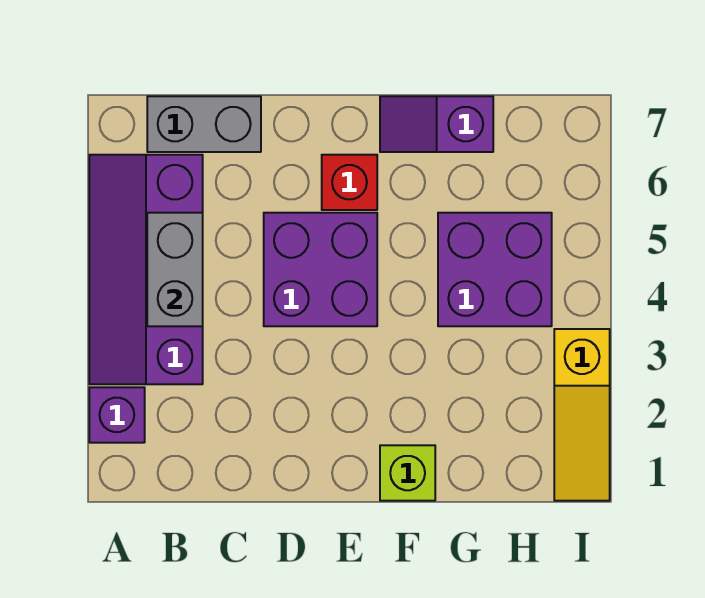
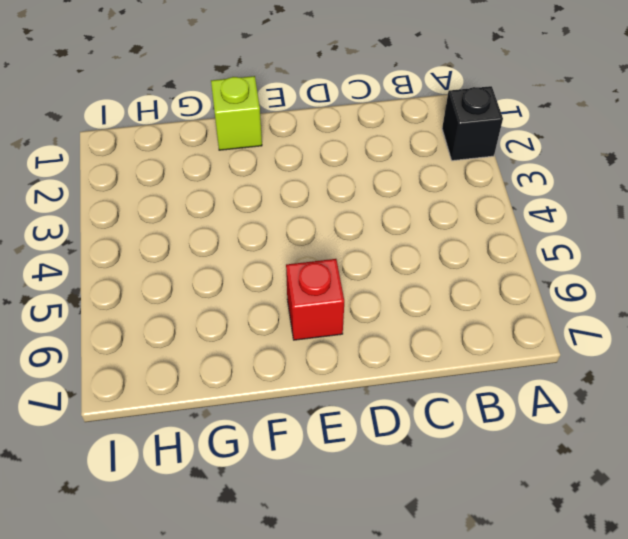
black brick A2 level 1 -> purple brick A2 level 1
none -> purple slope A3:B6 level 1 top B
none -> grey brick B7:C7 level 1

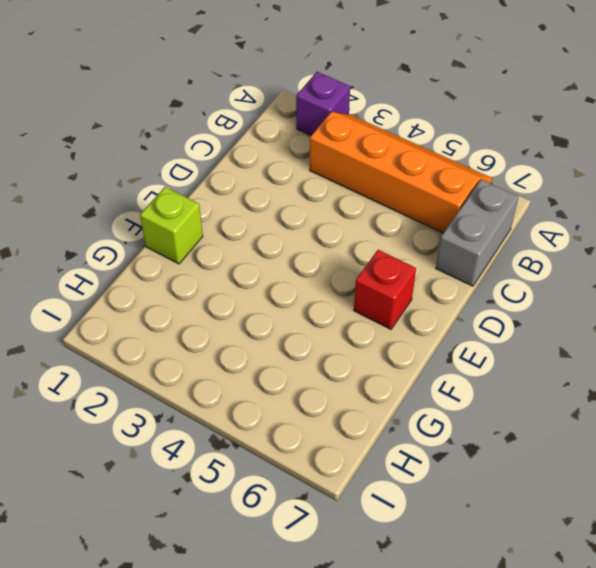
orange slope A3:B6 level 1 top B -> purple slope A3:B6 level 1 top B
none -> purple brick D4:E5 level 1
none -> purple slope F7:G7 level 1 top G

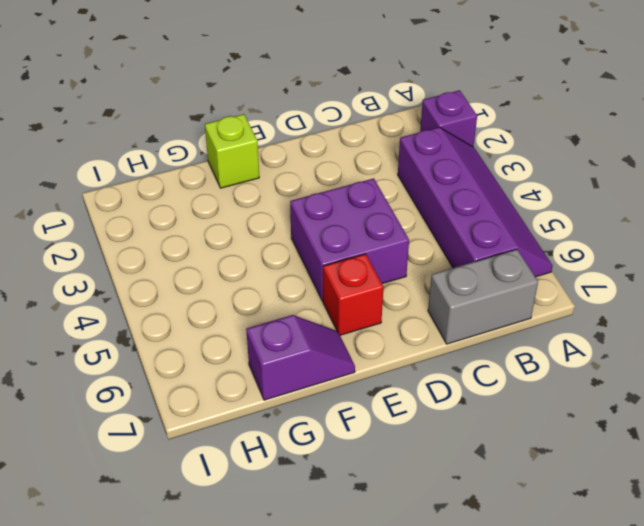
none -> purple brick G4:H5 level 1
none -> yellow slope I1:I3 level 1 top 3

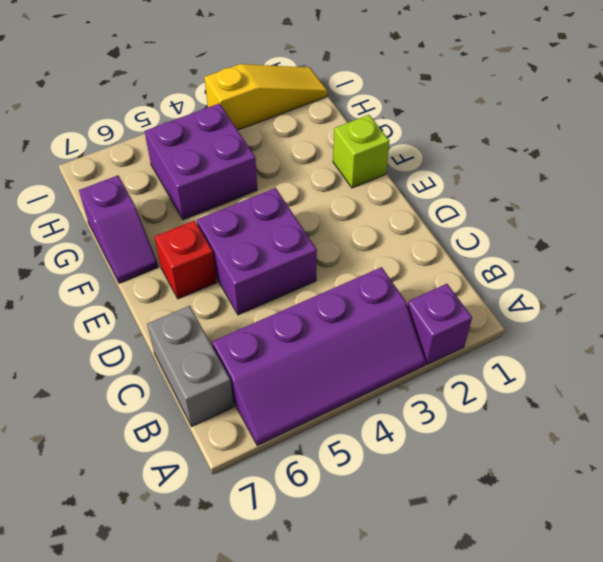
none -> grey brick B4:B5 level 2

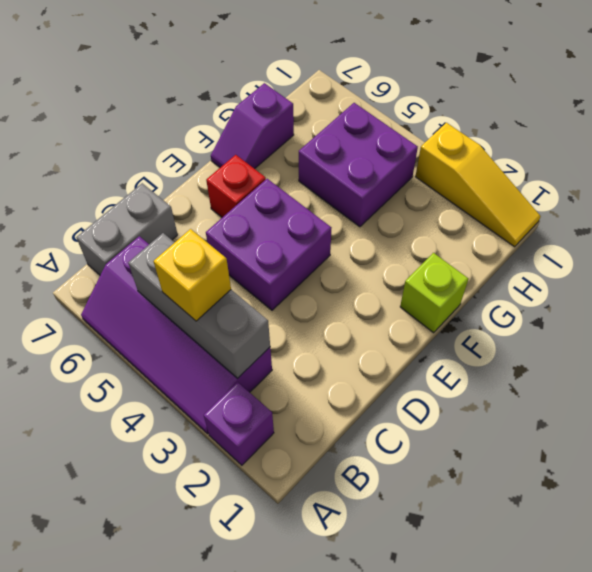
grey brick B3:B5 level 2 -> grey brick B4:B5 level 2
yellow brick B4 level 3 -> none

